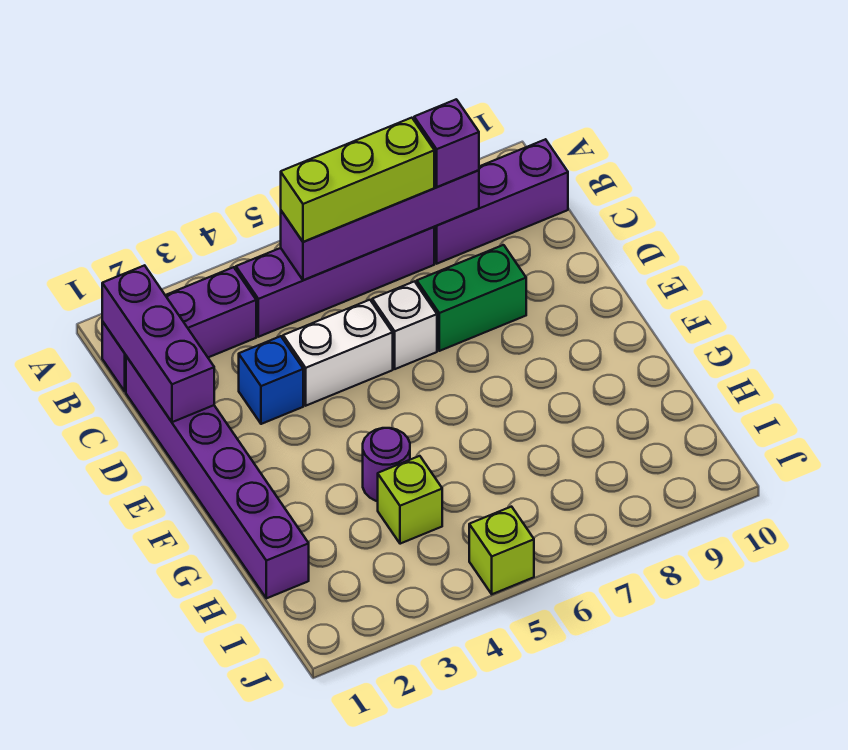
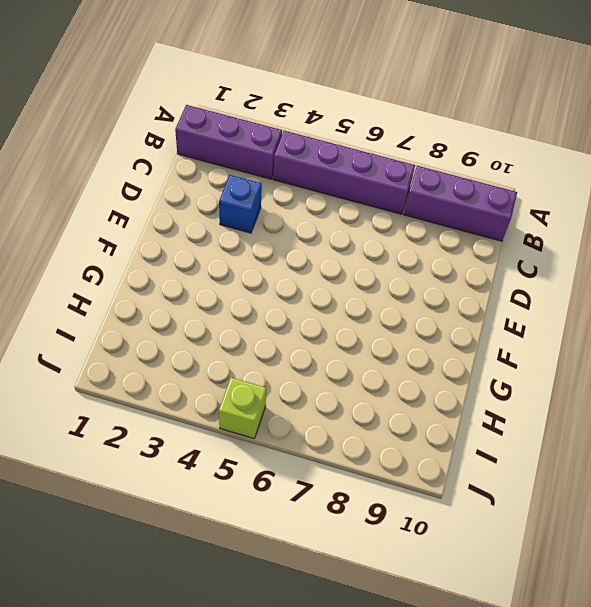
none -> purple brick C1:H1 level 1
none -> white brick D4:D5 level 1
none -> white brick D6 level 1

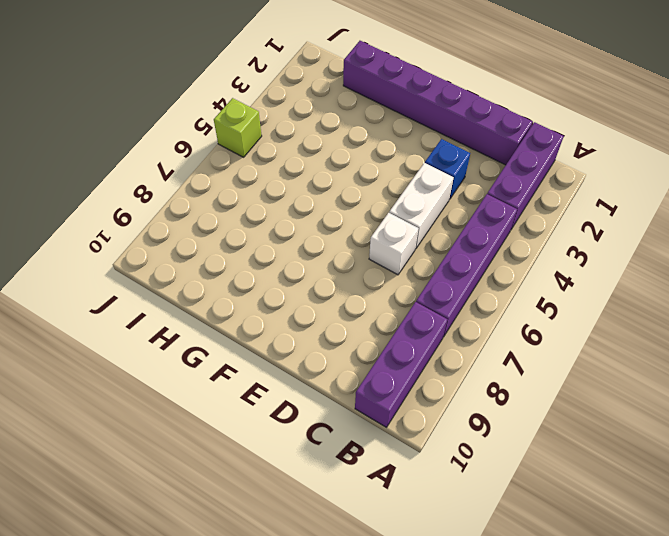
none -> green brick D7:D8 level 1
none -> purple round brick G4 level 1
none -> lime brick H4 level 1

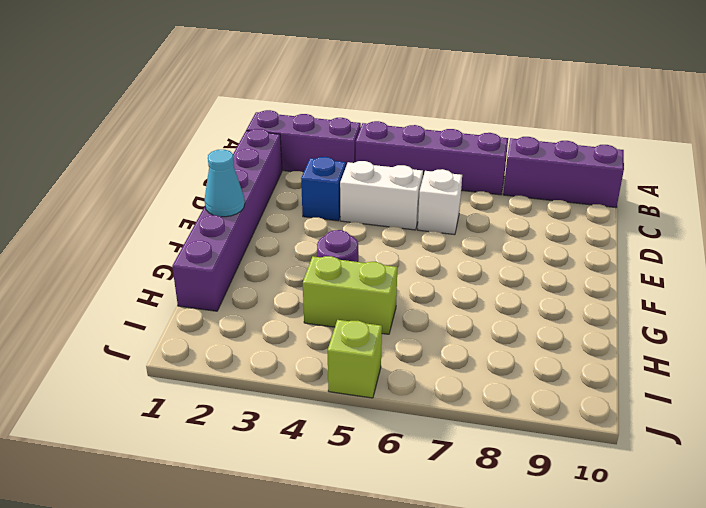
cyan cone F1 level 2 -> none
lime brick H4:H5 level 1 -> lime brick H4 level 1
none -> green brick D7:D8 level 1
none -> purple brick B1:D1 level 2
none -> purple brick B5:B8 level 2

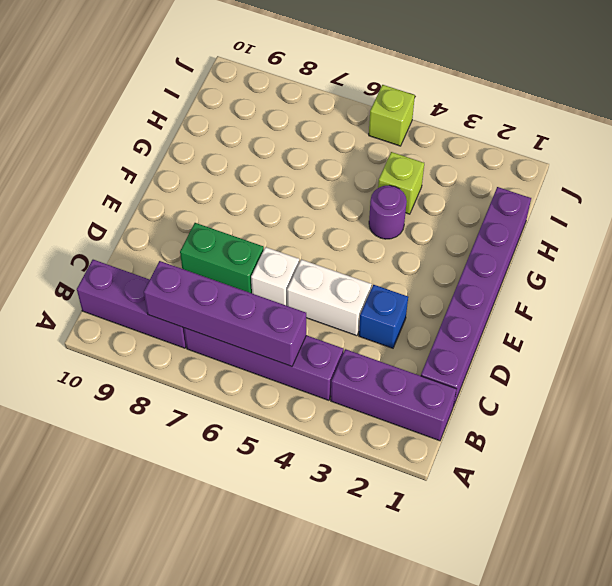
none -> purple brick B1:D1 level 2
none -> lime brick B5:B7 level 3
none -> purple brick B8 level 3

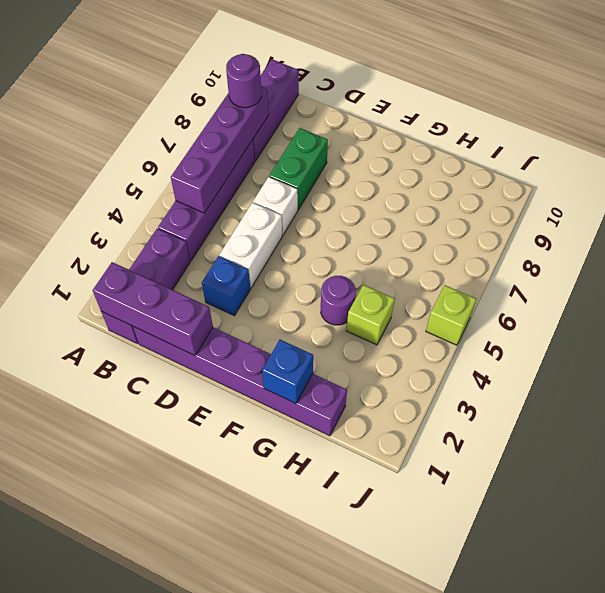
purple round brick B8 level 3 -> purple brick B8 level 3
blue brick G1 level 2 -> none
none -> lime brick B5:B7 level 3

